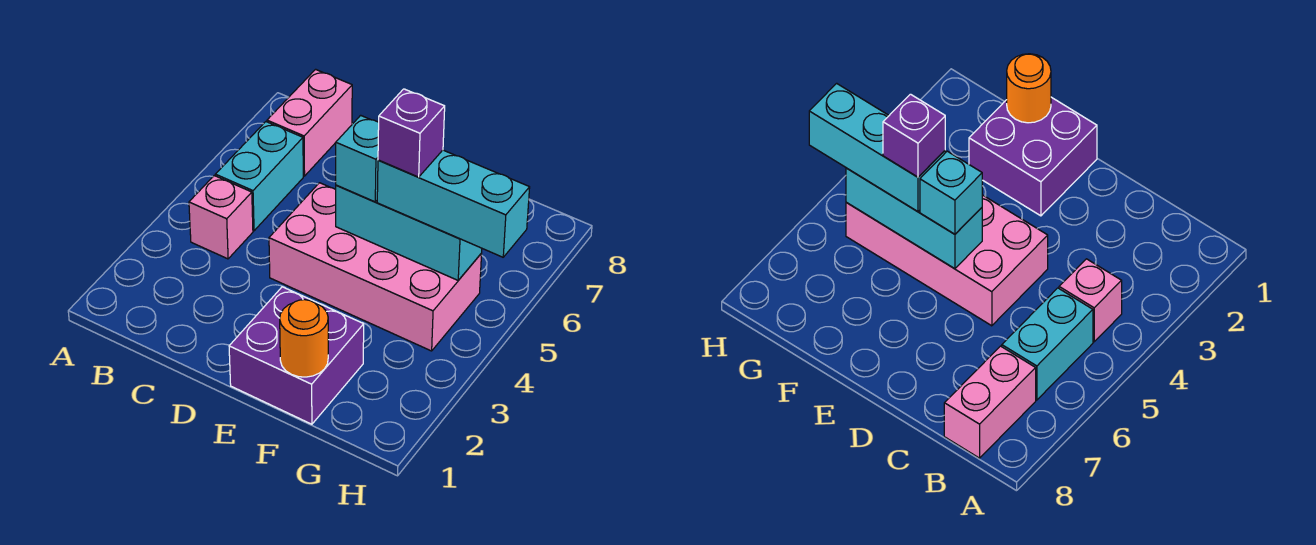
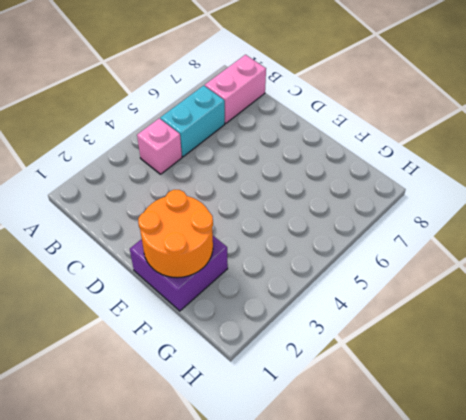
orange round brick E1:F2 level 2 -> orange round brick F1 level 2
none -> pink brick D4:G5 level 1
none -> cyan brick E5:G5 level 2

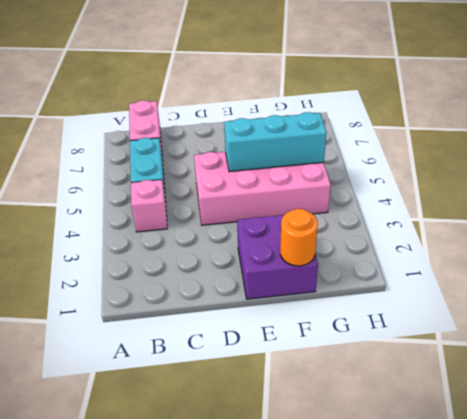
none -> cyan brick E5 level 3
none -> cyan brick F5:H5 level 3

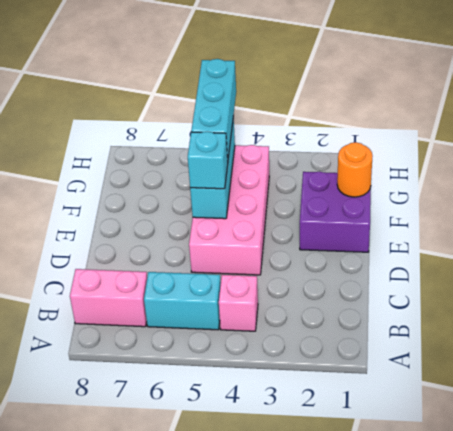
none -> purple brick F5 level 4

